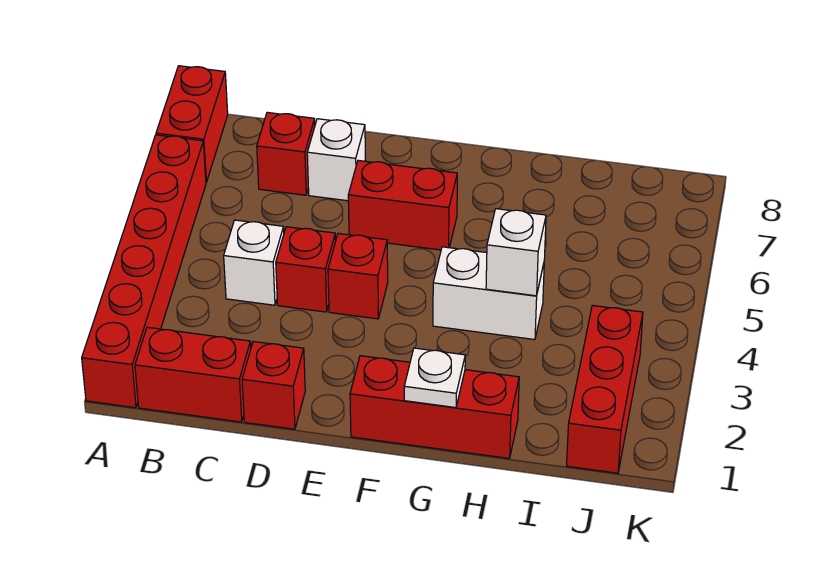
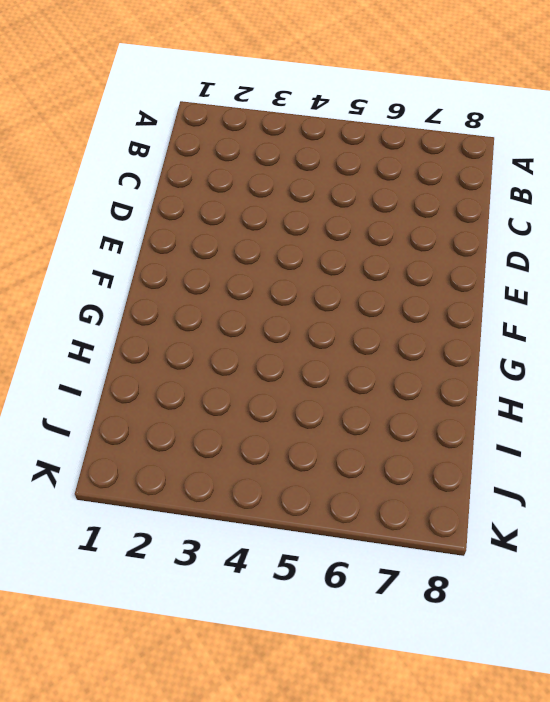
none -> red brick A1:A6 level 1
none -> red brick A7:A8 level 1
none -> red brick B1:C1 level 1

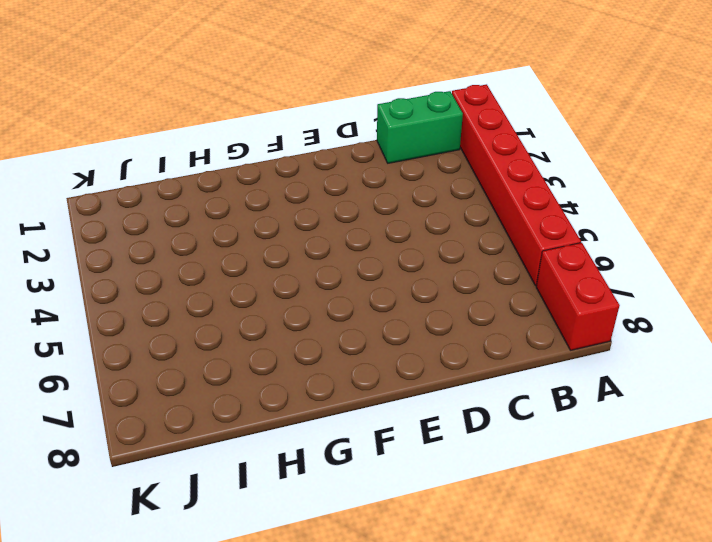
green brick B1:C1 level 1 -> red brick B1:C1 level 1
none -> white brick C4 level 1
none -> red brick C7 level 1
none -> red brick D1 level 1

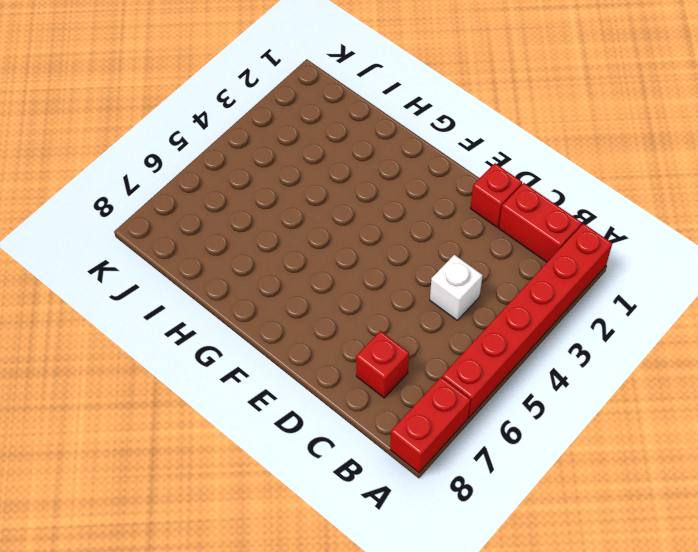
none -> red brick D4 level 1
none -> white brick D7 level 1
none -> red brick E4 level 1

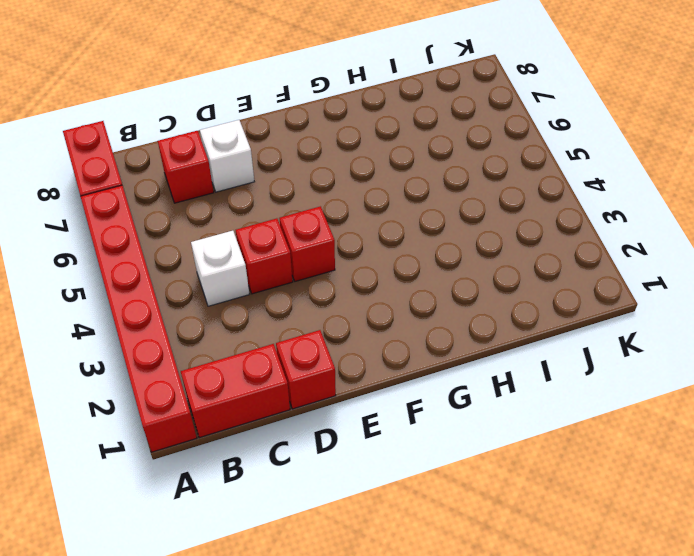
none -> red brick E6:F6 level 1
none -> red brick F1:H1 level 1
none -> white brick G4:H4 level 1

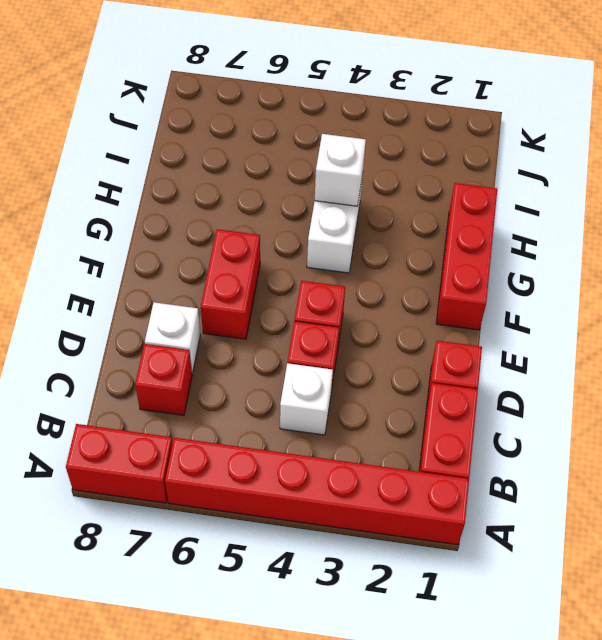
none -> red brick J1:J3 level 1
none -> white plate G1 level 2

